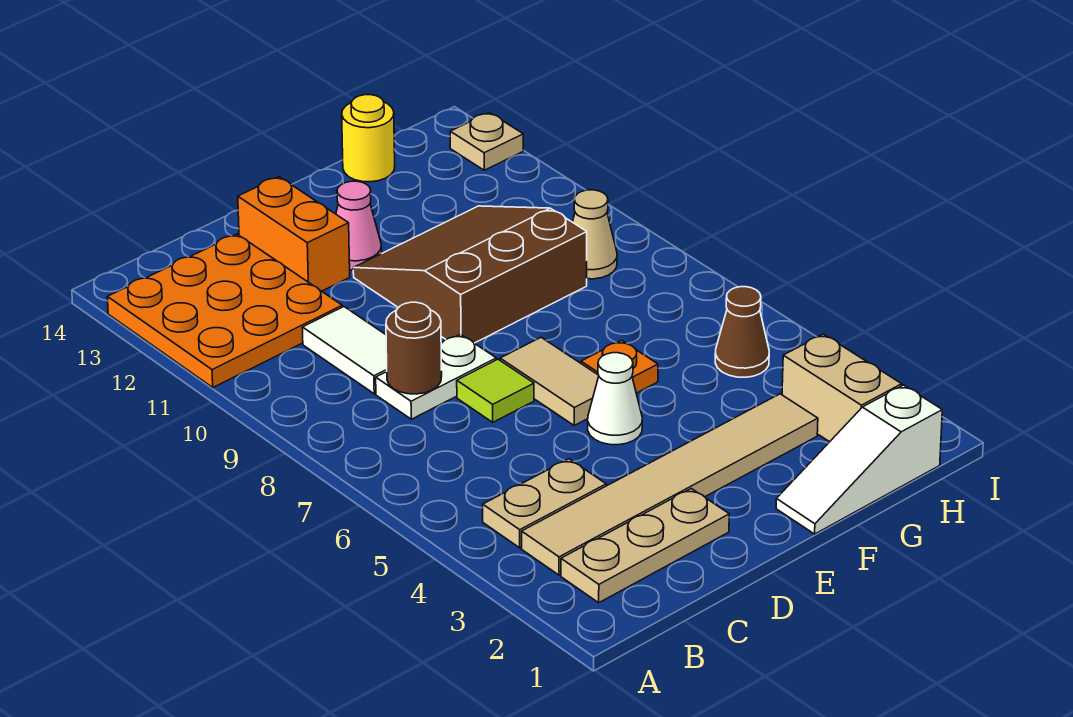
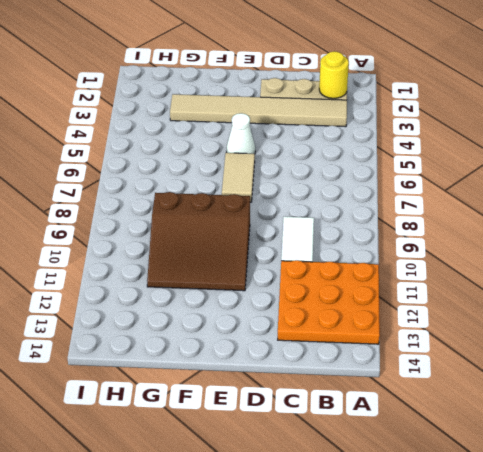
yellow round brick B2 level 2 -> yellow round brick G14 level 1
none -> tan plate B4:C4 level 1
none -> white plate C8:D8 level 1
none -> lime tile D7 level 1

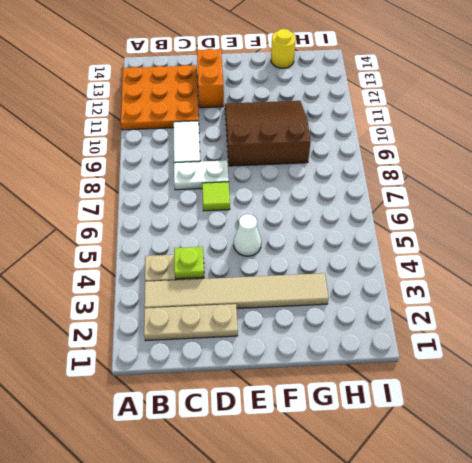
lime plate C4 level 2 -> none
none -> tan tile E6:E7 level 1
none -> pink cone E12 level 1
none -> white slope F1:H1 level 1 top H

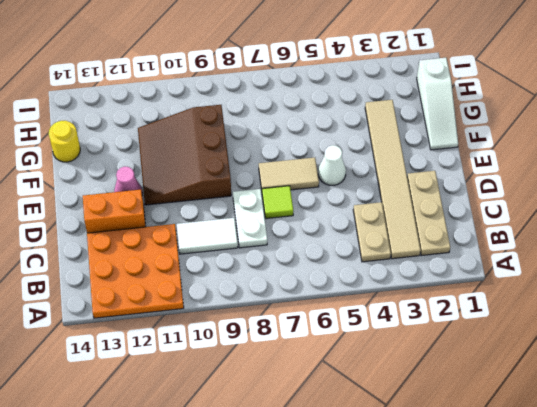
none -> orange plate F6 level 1
none -> tan brick H2:H3 level 1
none -> brown cone H5 level 1

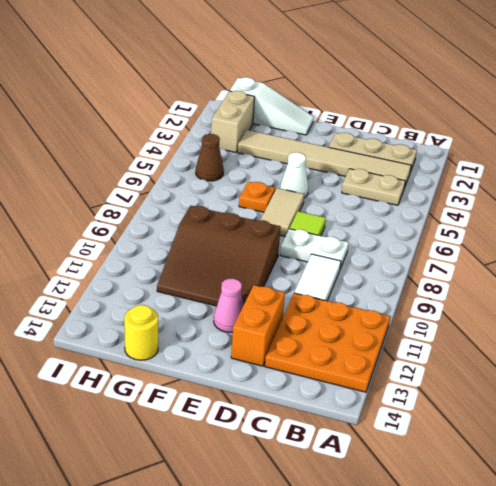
none -> tan cone H9 level 1
none -> tan plate I13 level 1
none -> brown round brick C8 level 2

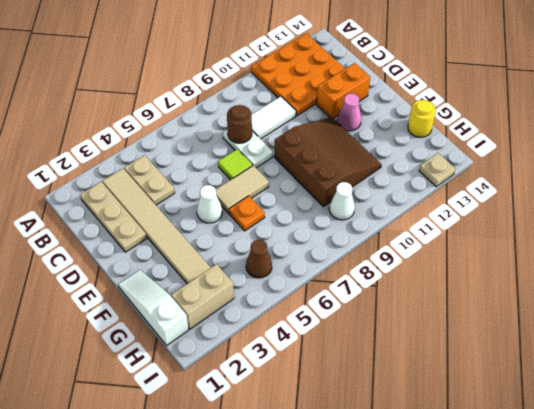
white cone H9 level 1 -> tan cone H9 level 1

